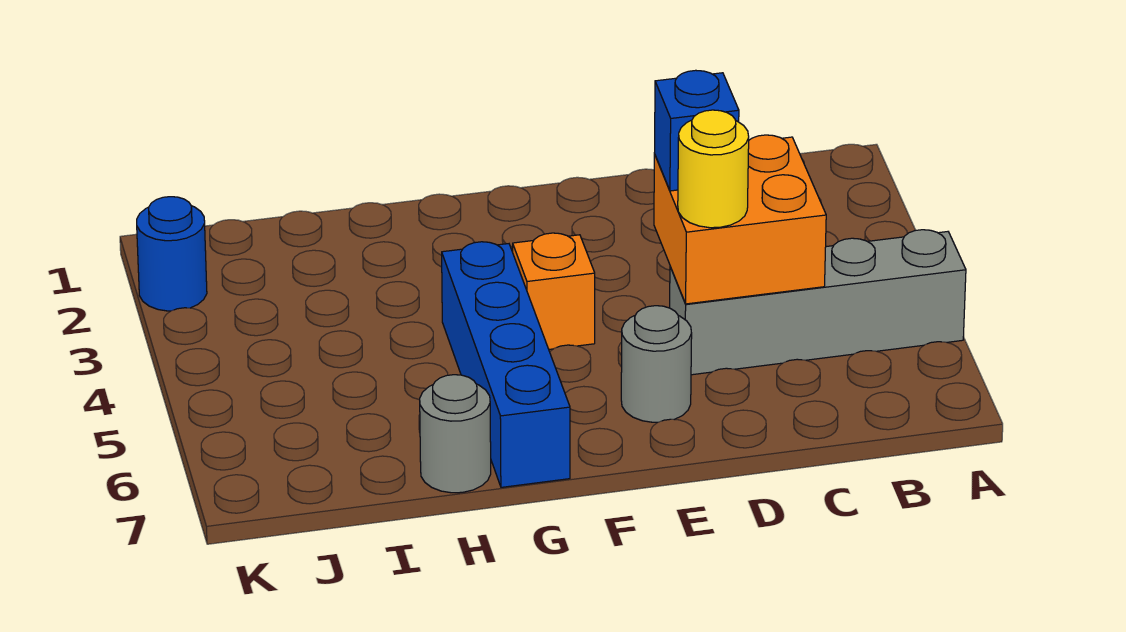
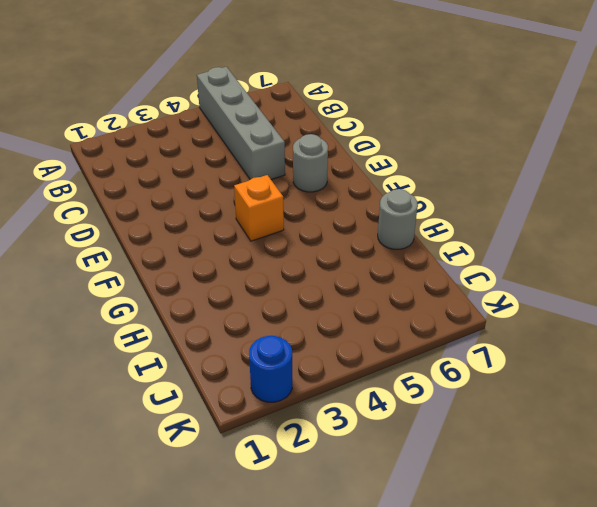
none -> blue brick G4:G7 level 1
none -> orange brick C4:D5 level 2

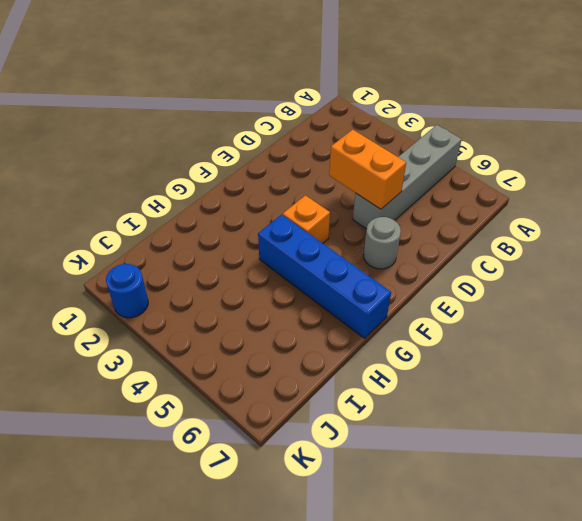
orange brick D4:D5 level 2 -> orange brick C4:D5 level 2
none -> grey round brick H7 level 1
none -> blue brick D4 level 3

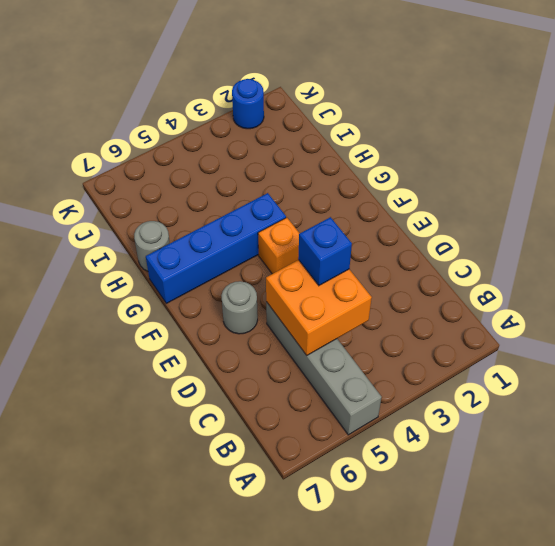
none -> yellow round brick D5 level 3

